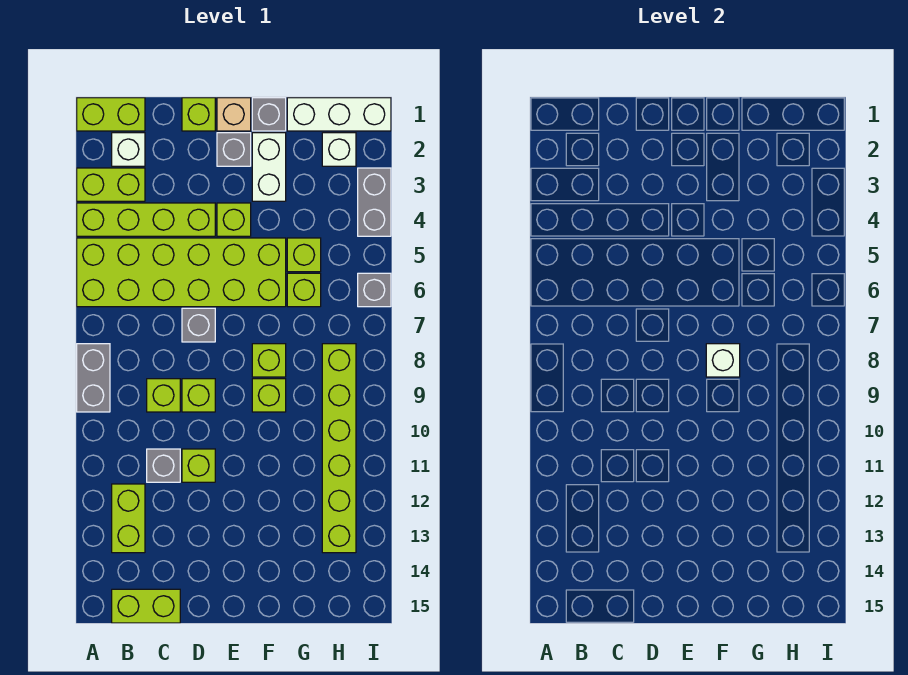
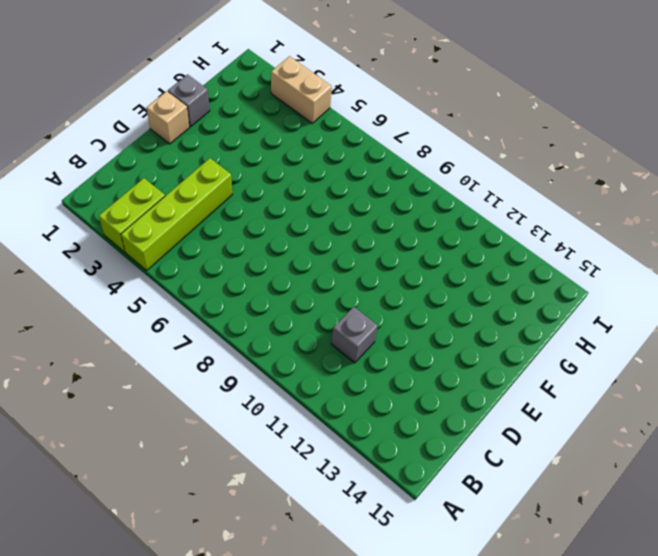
tan brick I3:I4 level 1 -> grey brick I3:I4 level 1
none -> lime brick A1:B1 level 1
none -> lime brick A5:F6 level 1
none -> grey brick A8:A9 level 1

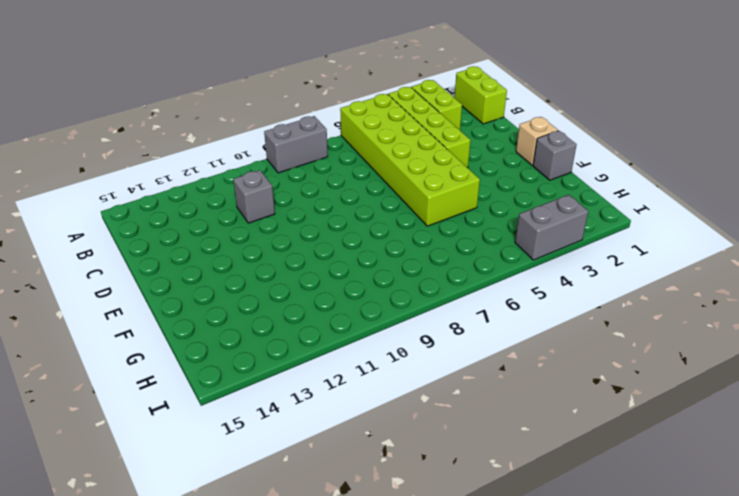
none -> white brick B2 level 1
none -> lime brick B12:B13 level 1
none -> lime brick B15:C15 level 1

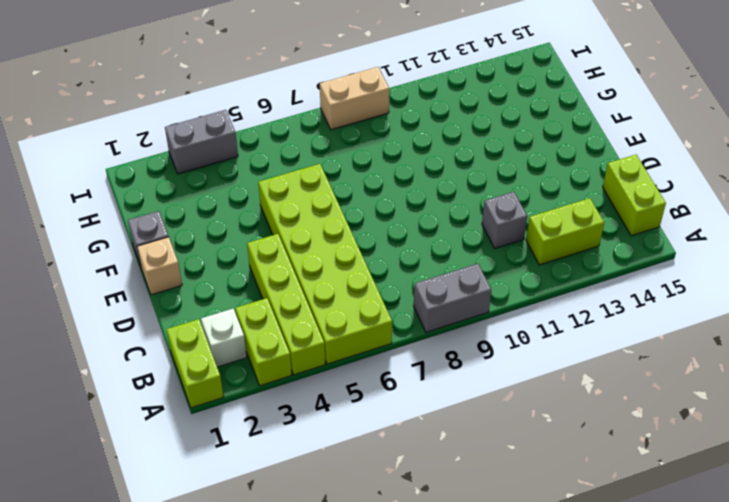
tan brick I8:I9 level 1 -> none
none -> lime brick C9 level 1
none -> lime brick D1 level 1
none -> grey brick D7 level 1

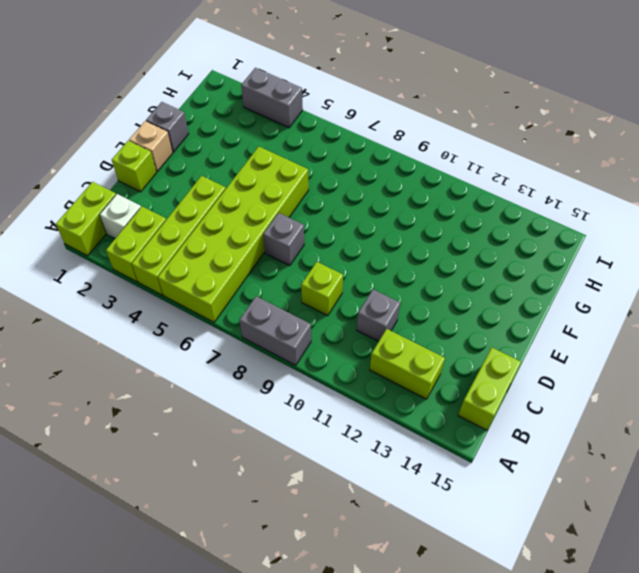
none -> lime brick D9 level 1
none -> lime brick D11 level 1
none -> grey brick E2 level 1

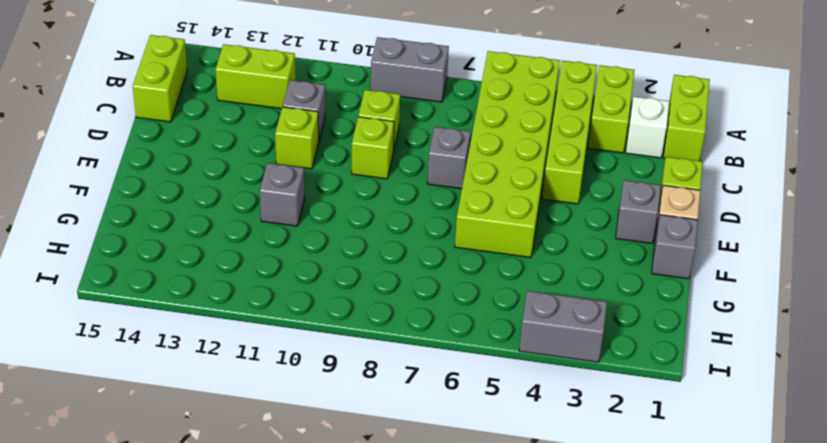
grey brick F11 level 1 -> grey brick I6 level 1
none -> lime brick E4 level 1
none -> white brick F2:F3 level 1
none -> lime brick F8 level 1

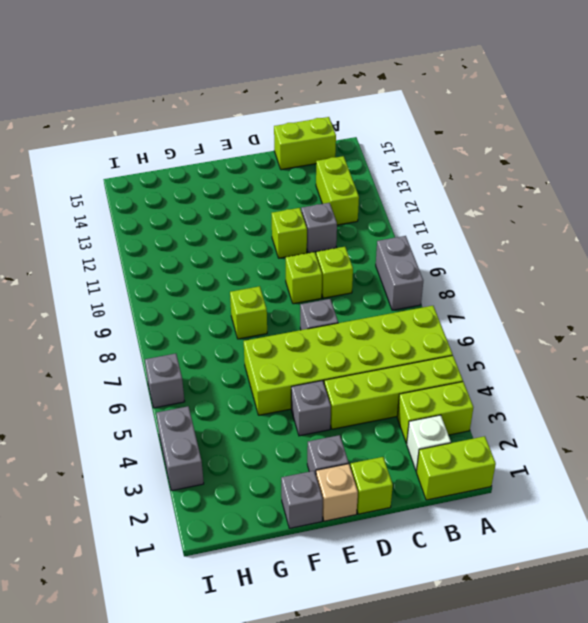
grey brick E4 level 1 -> lime brick E4 level 1
none -> white brick F2:F3 level 1
none -> lime brick F9 level 1
none -> white brick G1:I1 level 1

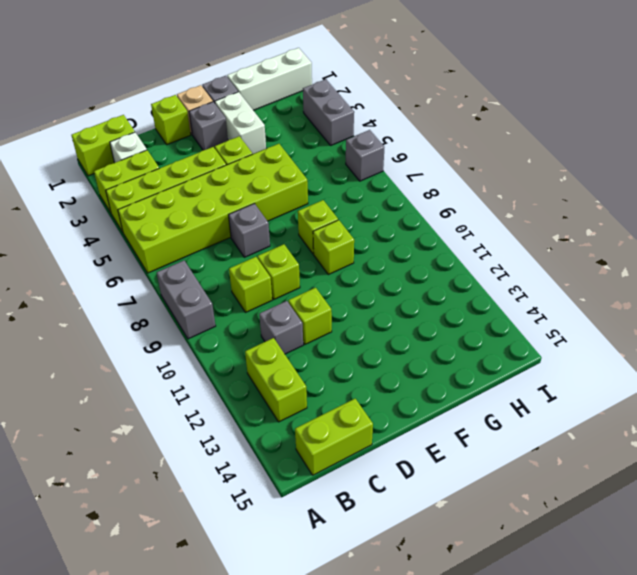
none -> lime brick G5 level 1
none -> lime brick G6 level 1
none -> white brick H2 level 1

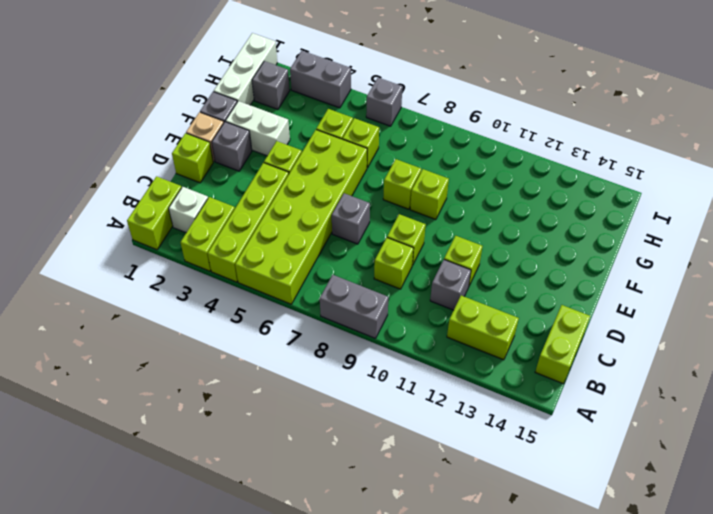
grey brick H2 level 1 -> white brick H2 level 1
none -> lime brick H8:H13 level 1
none -> white brick F8 level 2

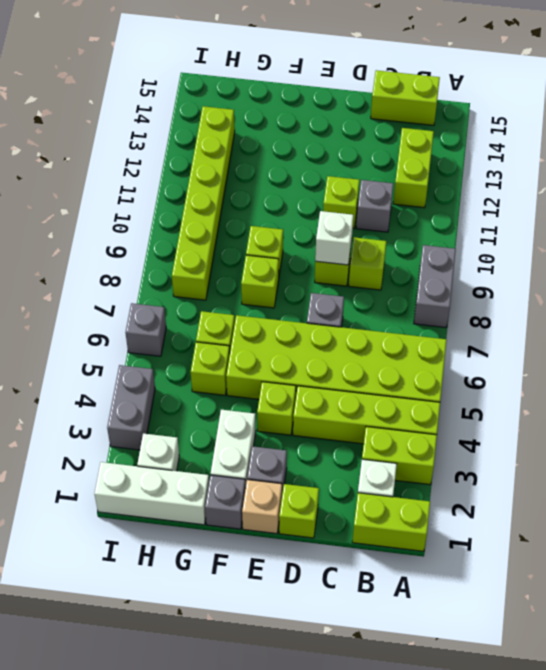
white brick D9 level 2 -> white brick F8 level 2

